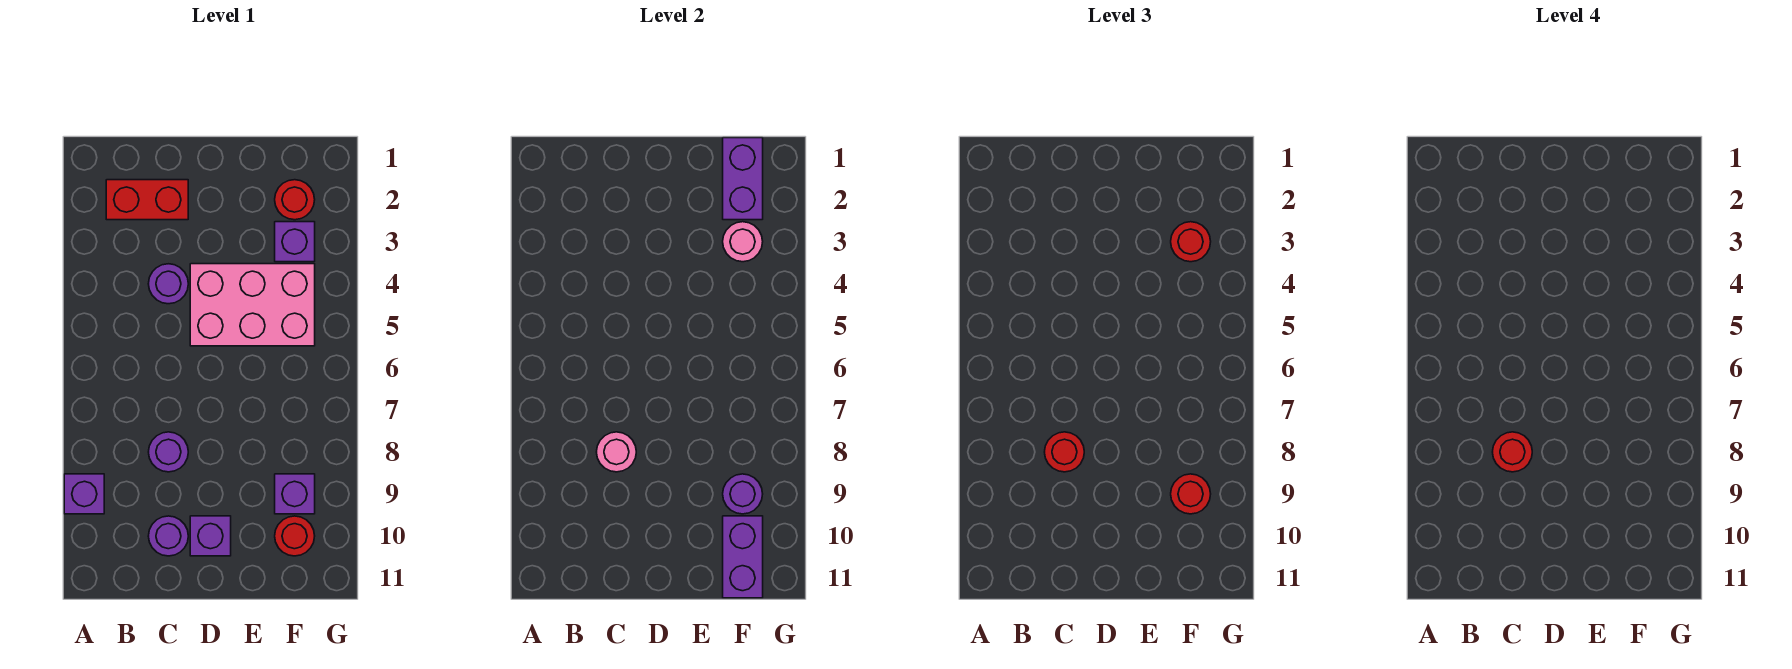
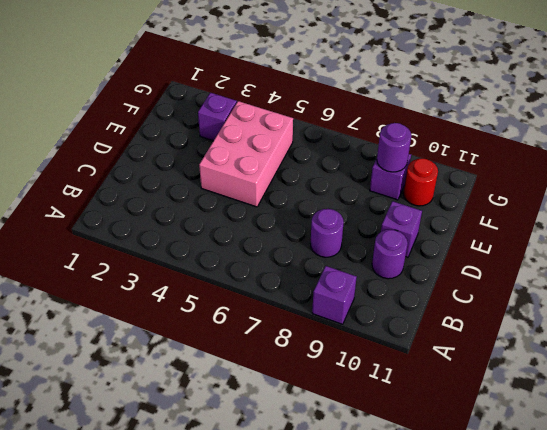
none -> red brick B2:C2 level 1
none -> purple round brick C4 level 1
none -> red round brick F2 level 1

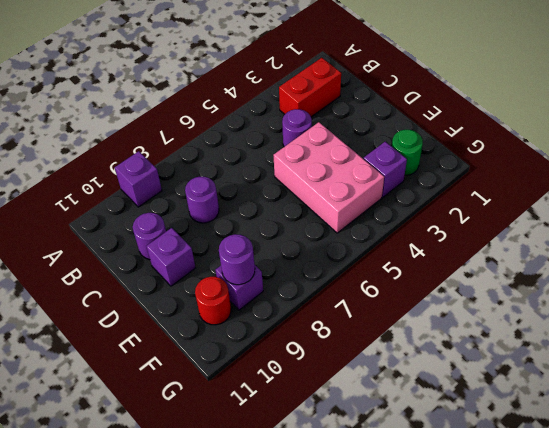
red brick B2:B3 level 1 -> red brick B2:C2 level 1
green round brick F2 level 1 -> red round brick F2 level 1
none -> pink round brick C8 level 2
none -> purple brick F1:F2 level 2
none -> pink round brick F3 level 2

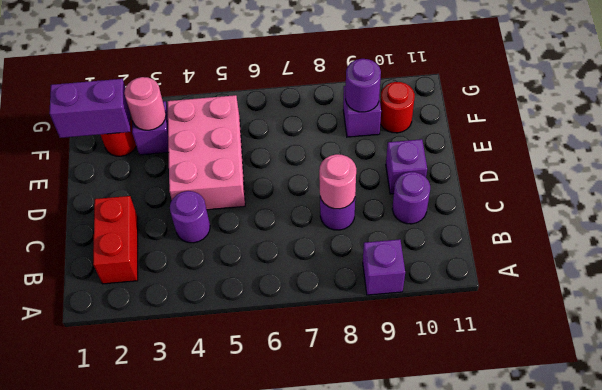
none -> purple brick F10:F11 level 2
none -> red round brick C8 level 3
none -> red round brick F3 level 3

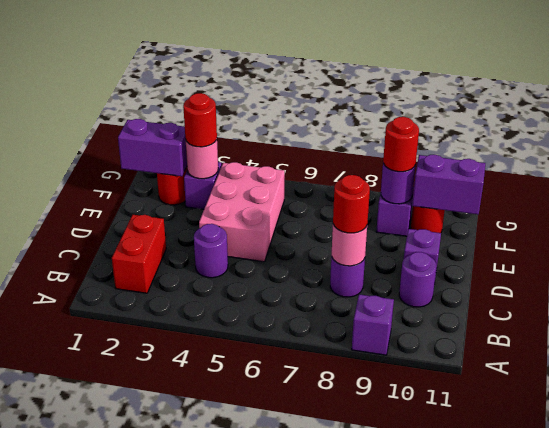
none -> red round brick C8 level 4

